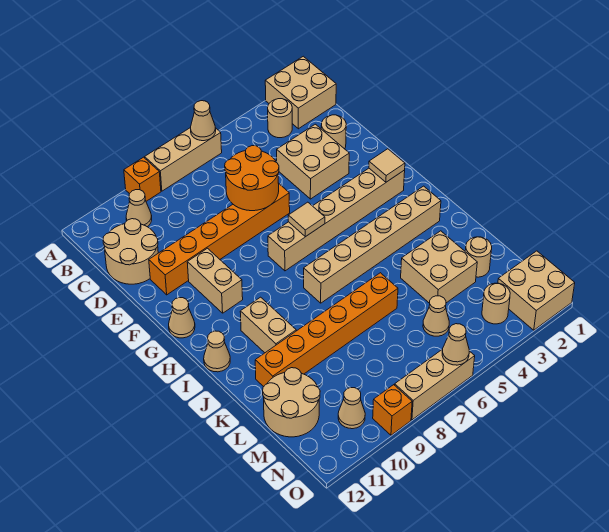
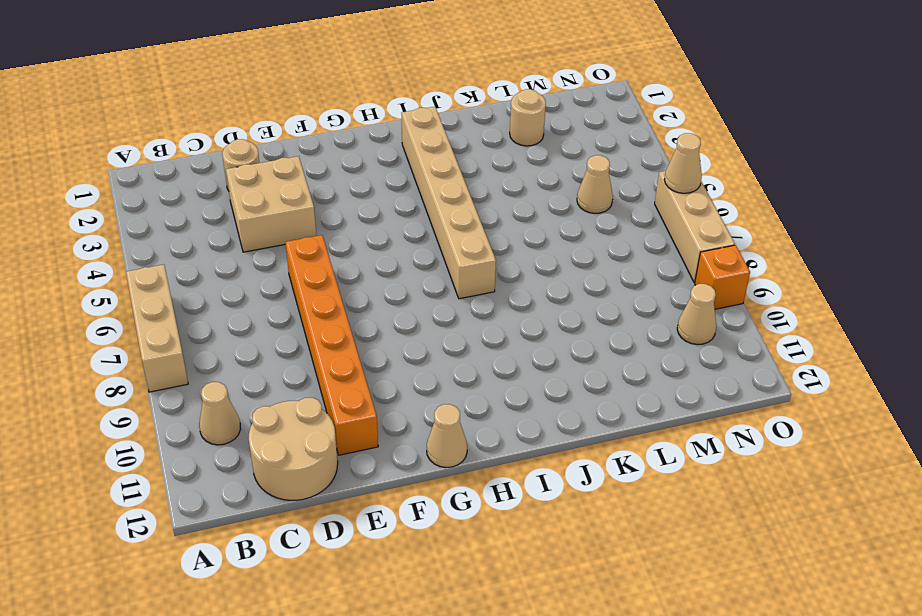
none -> tan brick A1:B2 level 1
none -> orange brick A9 level 1
none -> tan round brick B3 level 1
none -> tan brick F10:G10 level 1

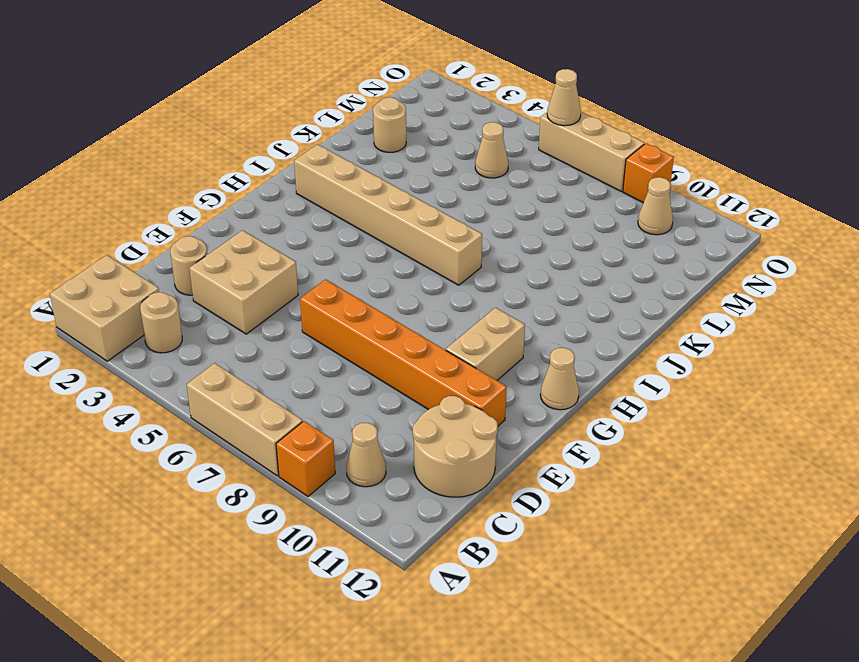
none -> tan brick G2:G7 level 1
none -> tan brick I10:J10 level 1
none -> tan cone I12 level 1
none -> tan brick K3:L4 level 1

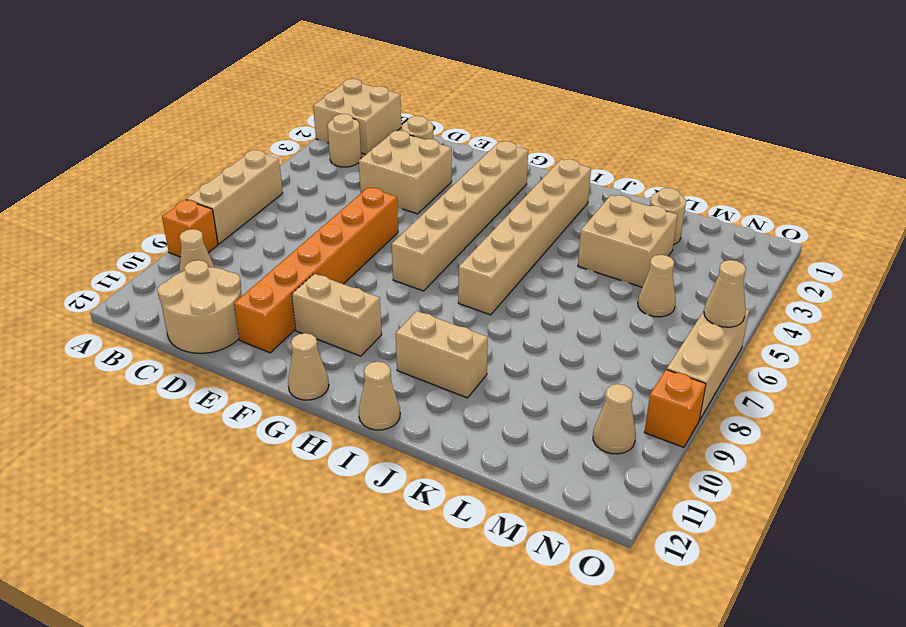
none -> orange brick K6:K11 level 1
none -> tan round brick L11:M12 level 1
none -> tan brick N1:O2 level 1
none -> tan round brick N3 level 1

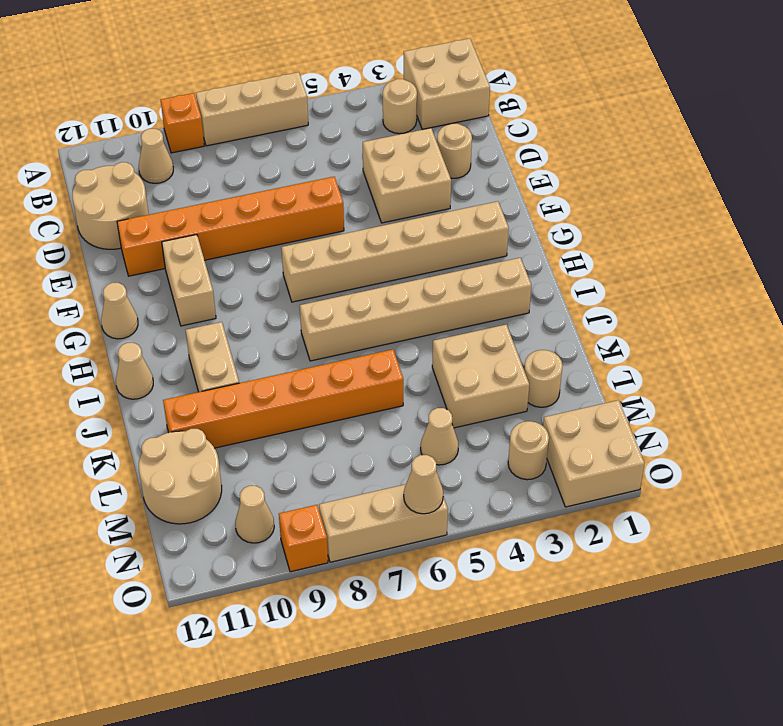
none -> tan cone A6 level 2
none -> orange round brick D6:E7 level 2
none -> tan tile G2 level 2
none -> tan tile G6 level 2

